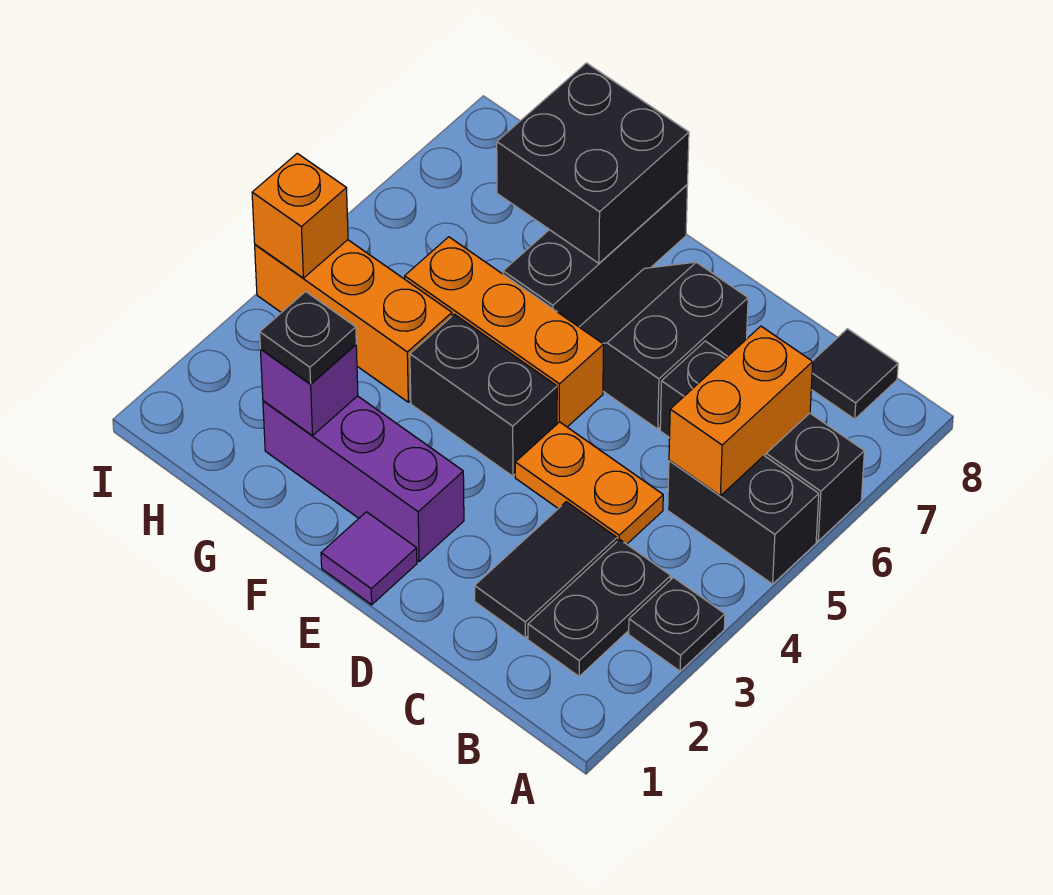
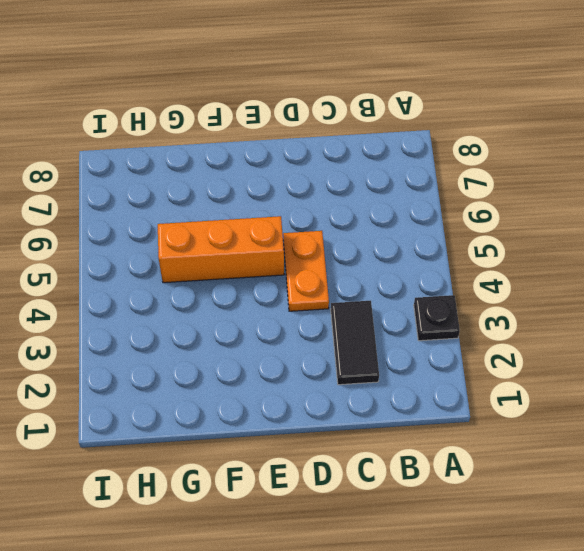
orange plate D4:D5 level 1 -> orange plate C4:D4 level 1
none -> black brick A5:B5 level 1
none -> black brick A6:C6 level 1
none -> black plate B2:B3 level 1

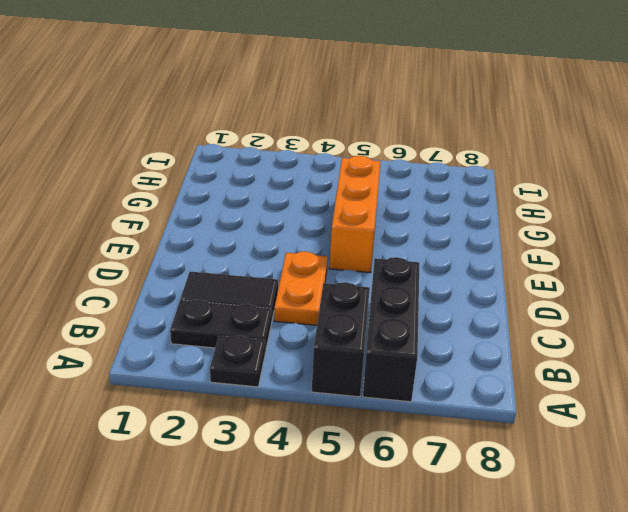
none -> black tile B8 level 1
none -> black slope D6:E7 level 1 top D
none -> purple tile E1 level 1

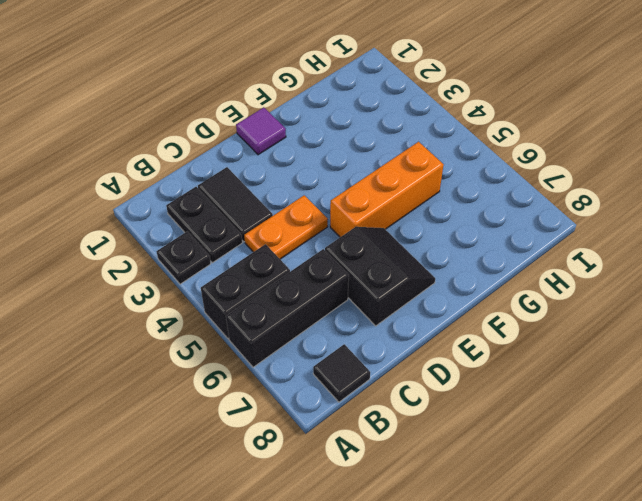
none -> purple brick E2:G2 level 1
none -> black brick E4:F4 level 1
none -> black brick F6:F8 level 1

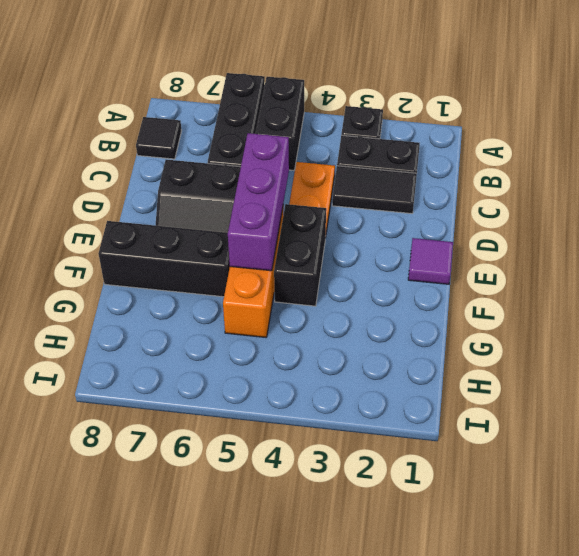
purple brick D5:F5 level 2 -> purple brick E2:G2 level 1
none -> orange brick G4:I4 level 1
none -> orange brick B5:B6 level 2
none -> black brick F7:G8 level 2

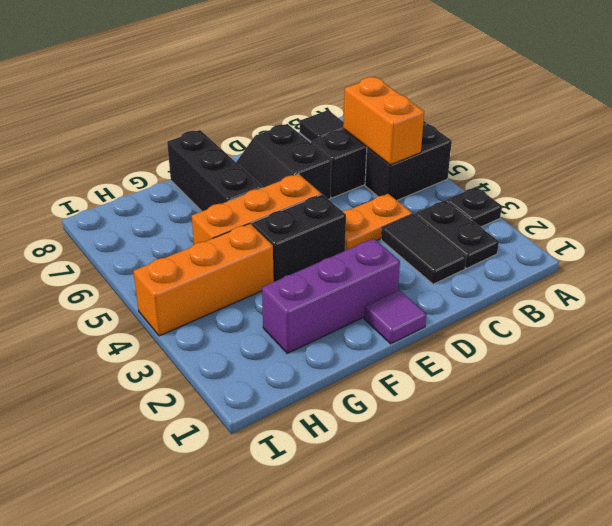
none -> black brick F7:G8 level 2
none -> purple brick G2 level 2
none -> orange brick I4 level 2

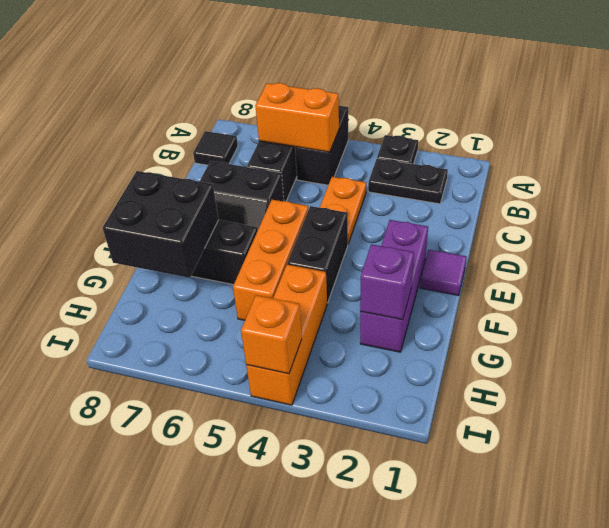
none -> black tile C2:C3 level 1
none -> black plate G2 level 3

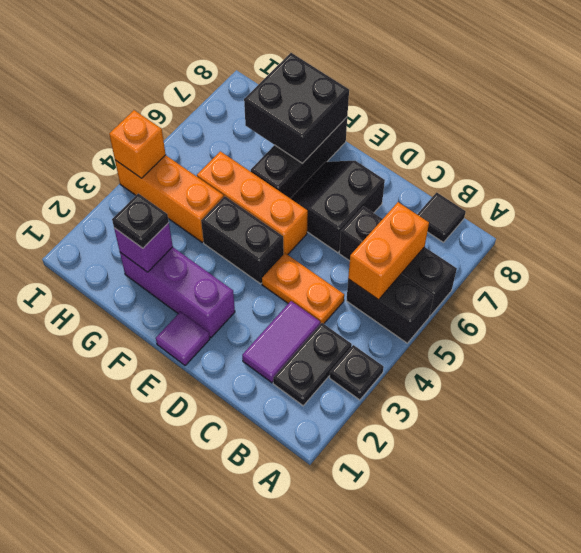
purple tile C2:C3 level 1 -> black tile C2:C3 level 1

